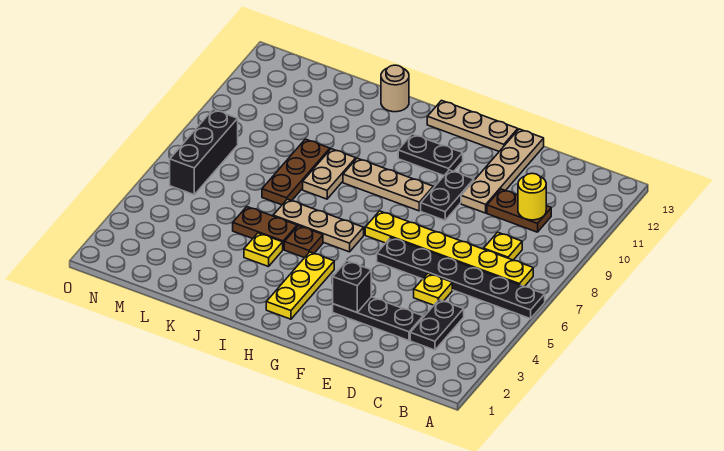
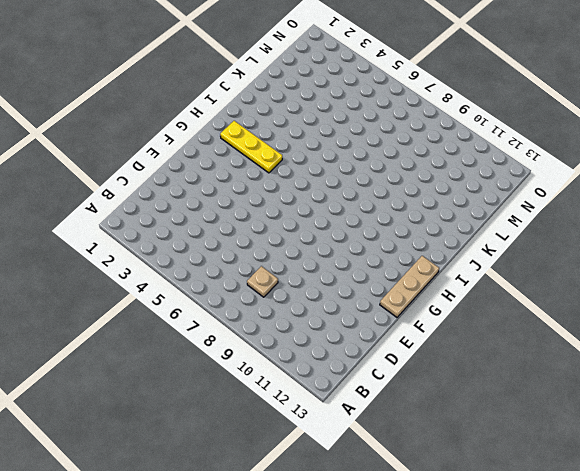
tan plate C8 level 1 -> yellow plate C8 level 1
none -> black plate A6:F6 level 1
none -> yellow plate B7:G7 level 1
none -> black plate C3:C4 level 1

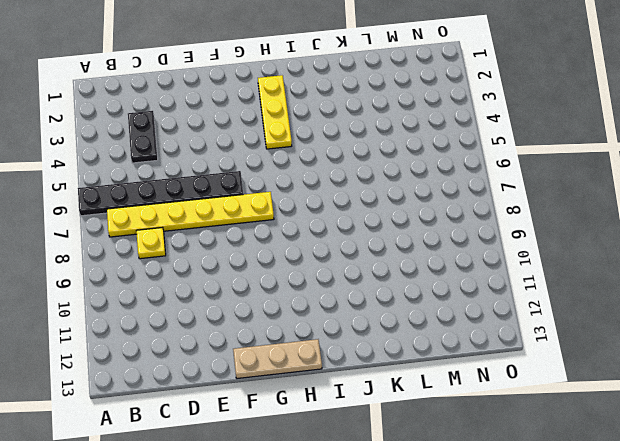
none -> brown plate C10:D10 level 1
none -> black plate D3:F3 level 1
none -> yellow plate D5 level 1

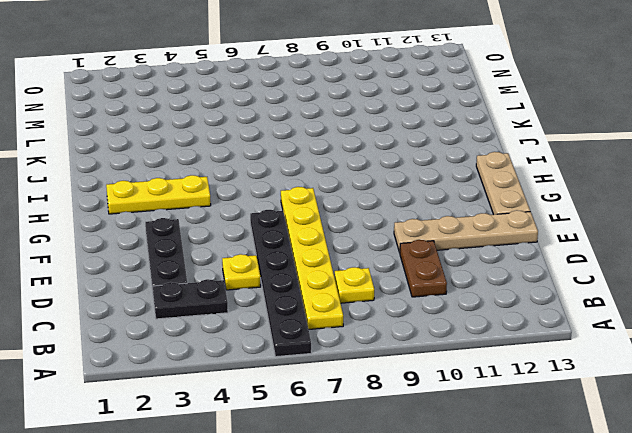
none -> black plate F9:F10 level 1
none -> tan plate G9:I9 level 1
none -> black plate G11:H11 level 1

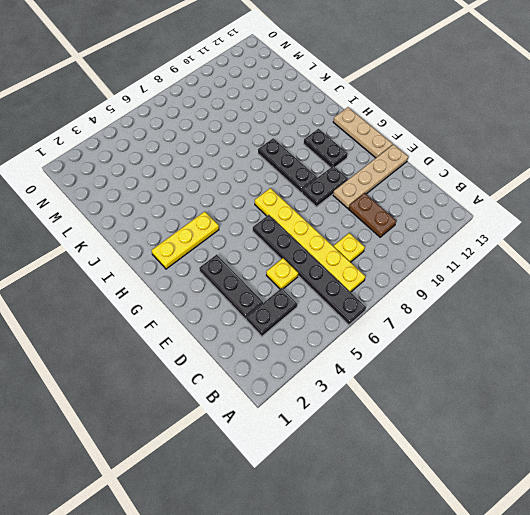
black plate G9:I9 level 1 -> tan plate G9:I9 level 1
none -> tan plate H6:J6 level 1
none -> brown plate I5 level 1
none -> yellow plate J4 level 1

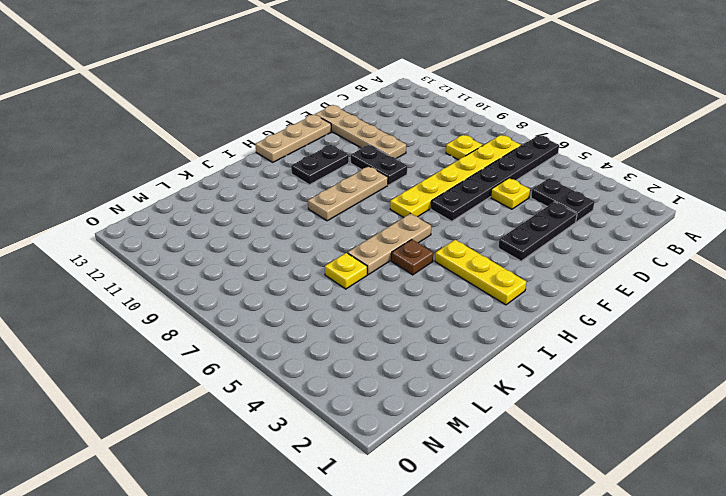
yellow plate K6 level 1 -> yellow plate J4 level 1
none -> brown plate C10:D10 level 1
none -> brown plate J5:K5 level 1
none -> tan plate J8:J9 level 1

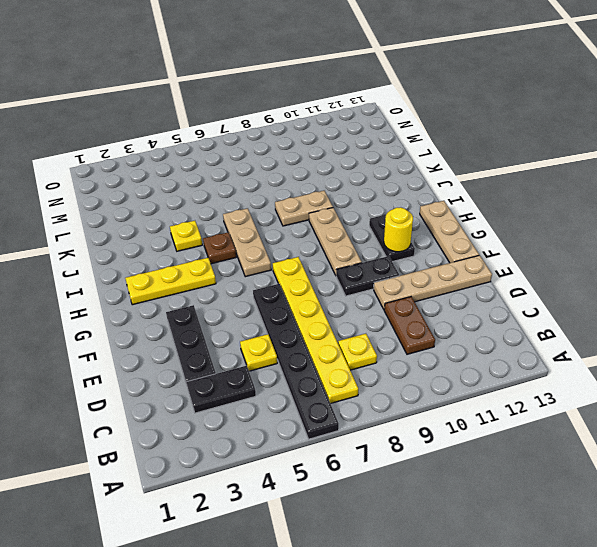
yellow round brick G11 level 2 -> yellow round brick C10 level 2
none -> brown plate J5:K5 level 1
none -> tan round brick J13 level 1
none -> brown plate K7:K9 level 1

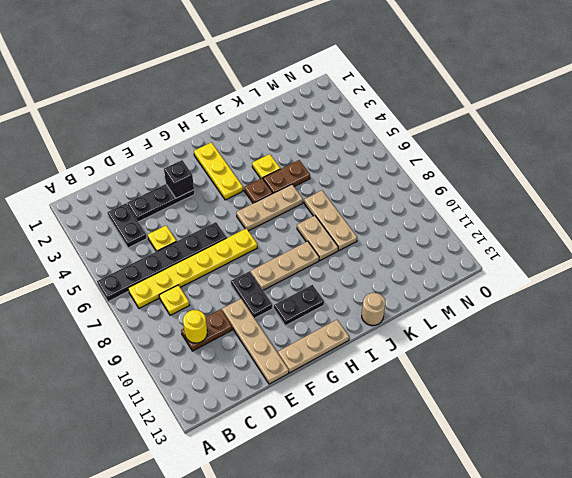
tan plate K7:K9 level 1 -> brown plate K7:K9 level 1
none -> black brick N6:N8 level 1

